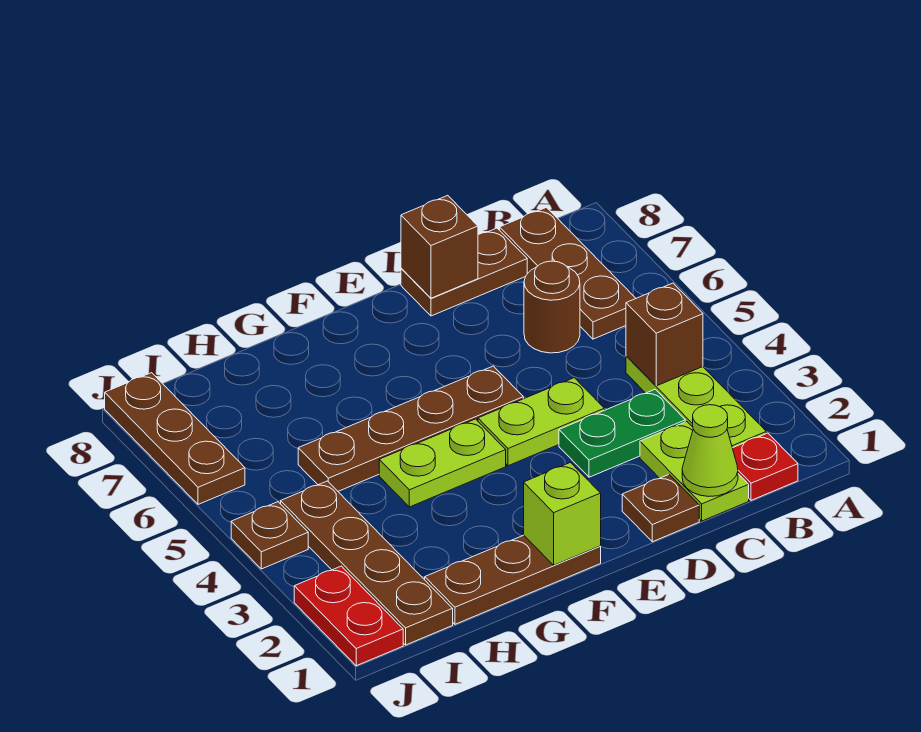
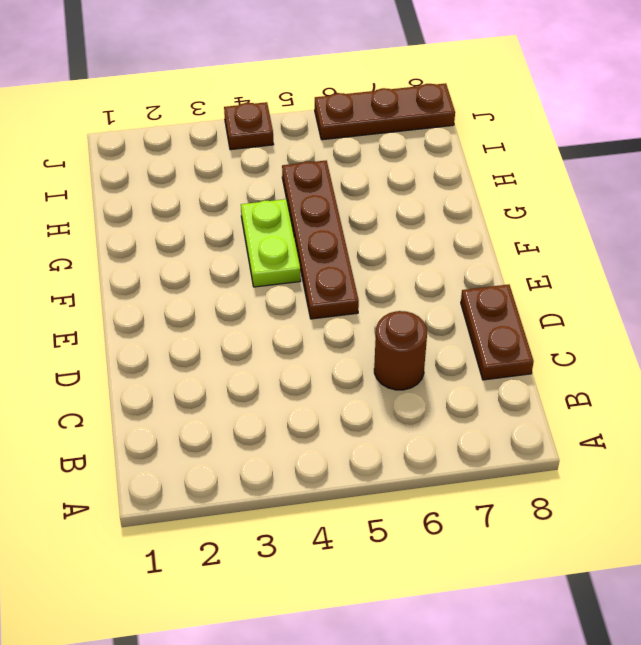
none -> red plate B1 level 1
none -> lime plate B2:B4 level 1
none -> brown plate B6:B8 level 1

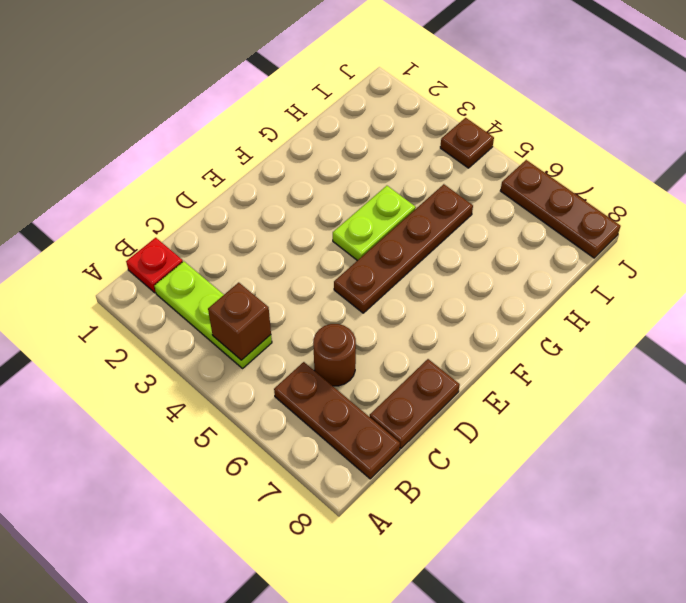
none -> lime plate C1:C2 level 1
none -> green plate C3:D3 level 1
none -> brown plate D1 level 1

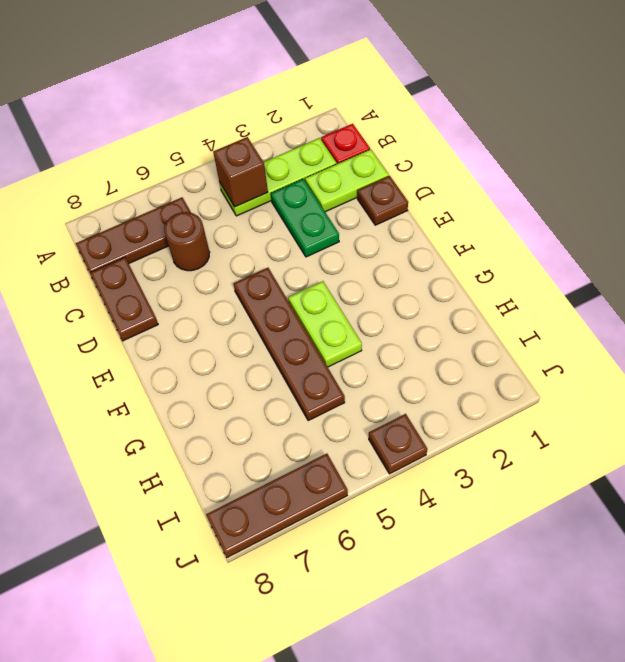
none -> lime plate D4:E4 level 1
none -> brown plate F1:H1 level 1
none -> brown plate I1:I4 level 1

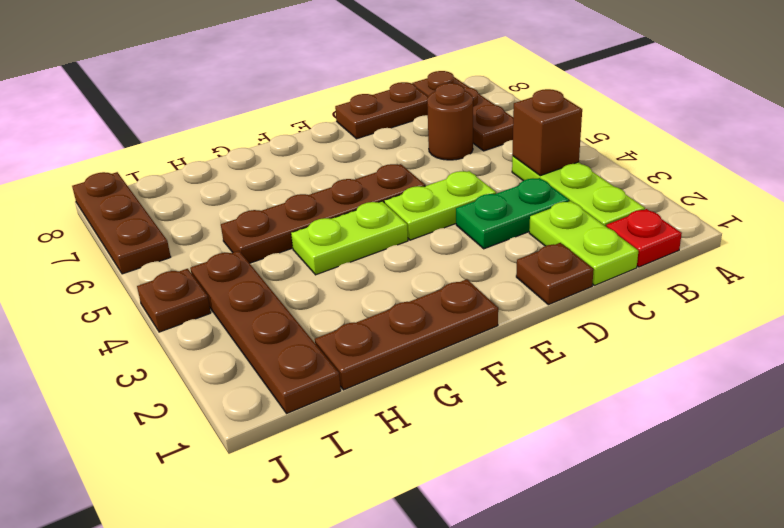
none -> red plate J1:J2 level 1
none -> lime cone C1 level 2
none -> brown brick D8 level 2

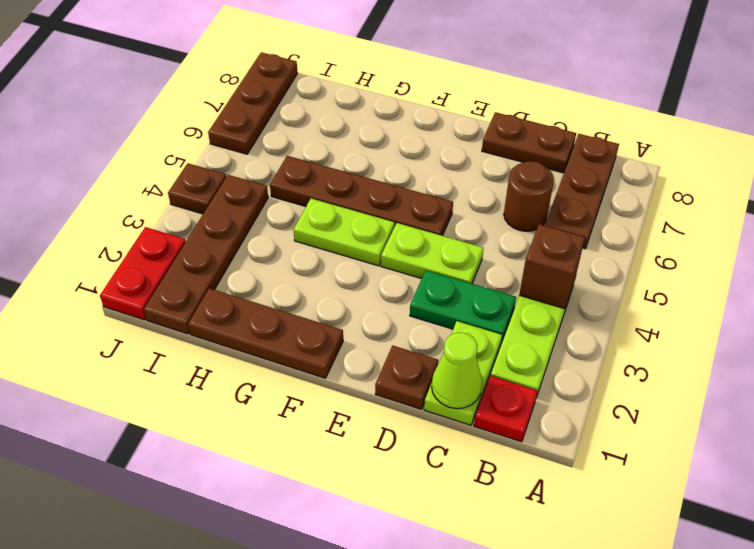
none -> brown brick D8 level 2
none -> lime brick F1 level 2

